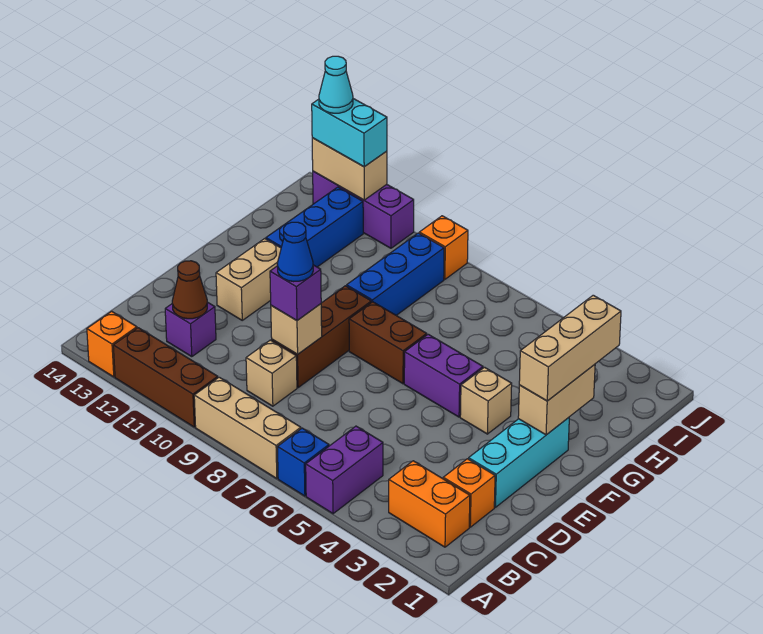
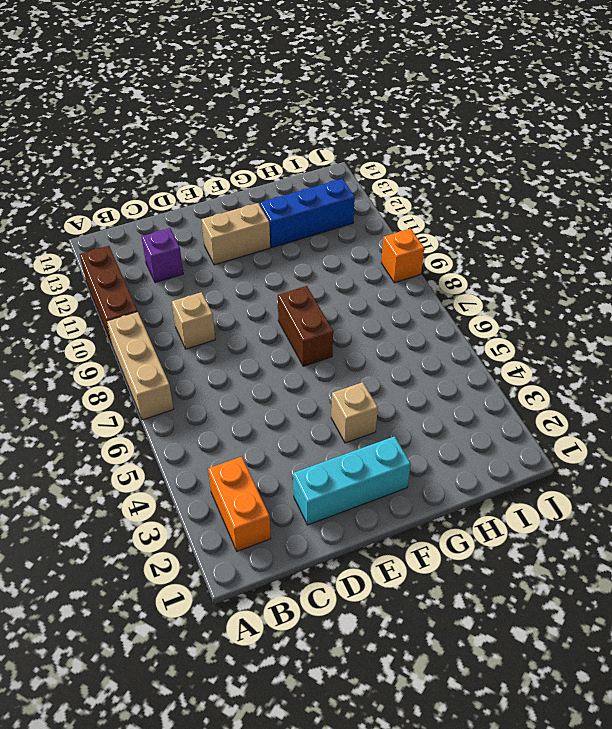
none -> purple brick A5:B5 level 1
none -> blue brick A6 level 1
none -> orange brick A13 level 1

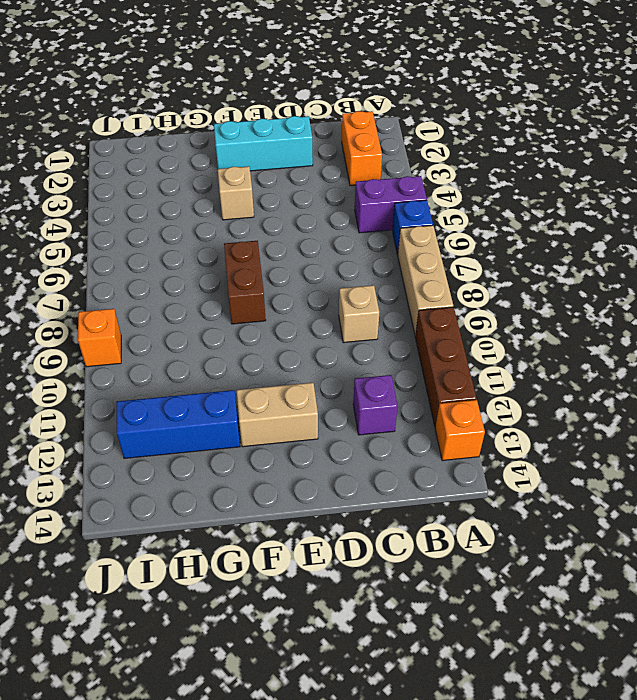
none -> orange brick C2 level 1
none -> brown brick D9:F9 level 1
none -> purple brick F5:F6 level 1

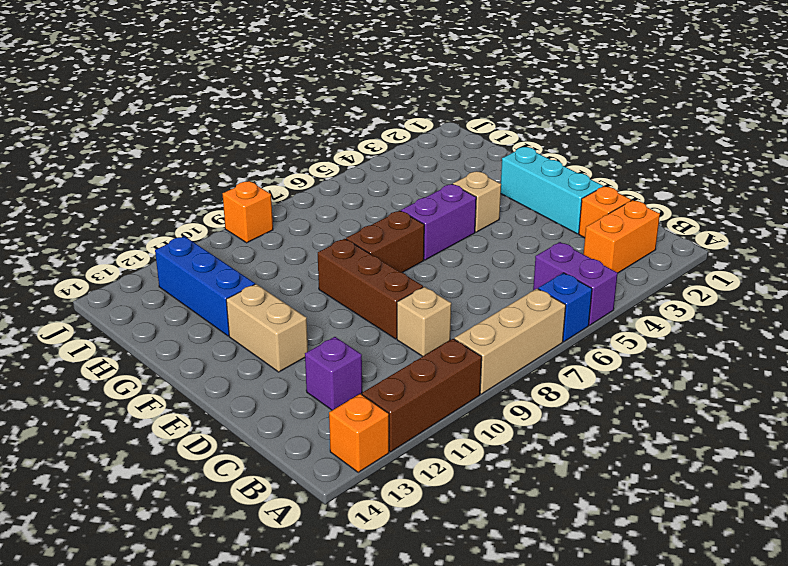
none -> blue brick G9:I9 level 1
none -> purple brick J11:J13 level 1
none -> brown cone C12 level 2

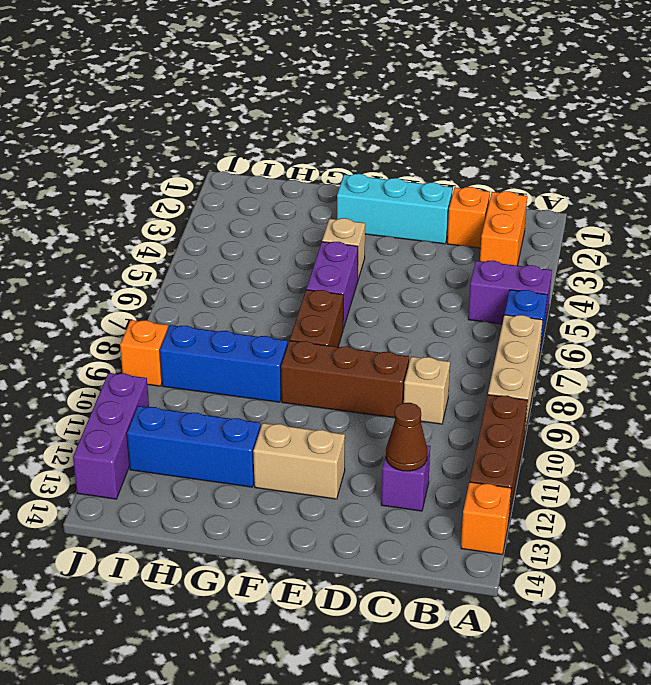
none -> tan brick D9 level 2
none -> tan brick F2:G2 level 2
none -> tan brick J12:J13 level 2

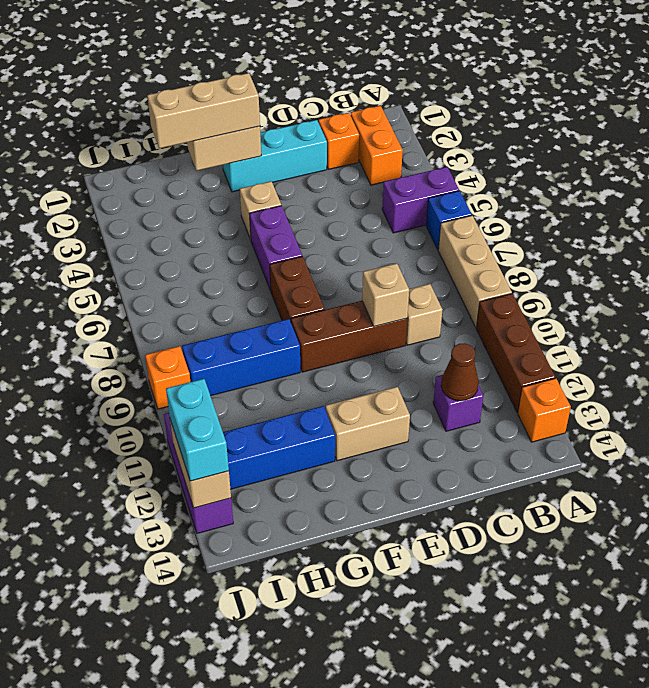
none -> purple brick D9 level 3
none -> blue cone D9 level 4
none -> cyan cone J13 level 4

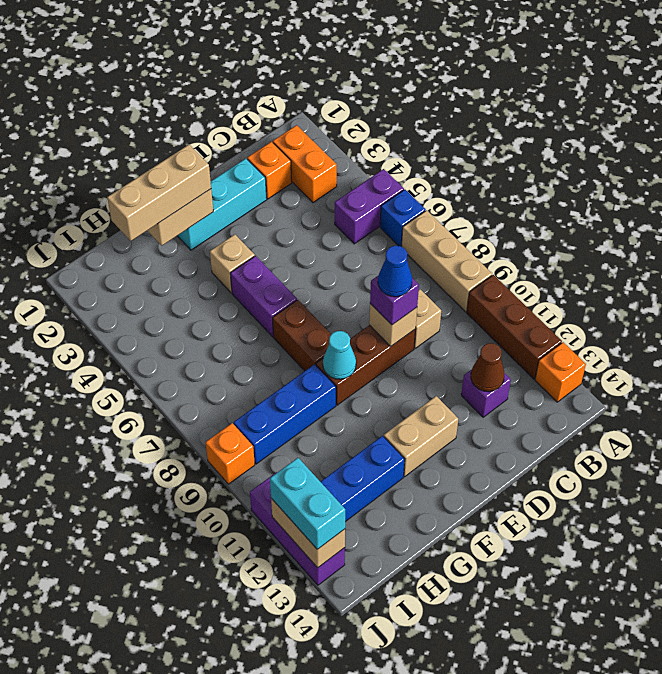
cyan cone F9 level 2 -> cyan cone J13 level 4

